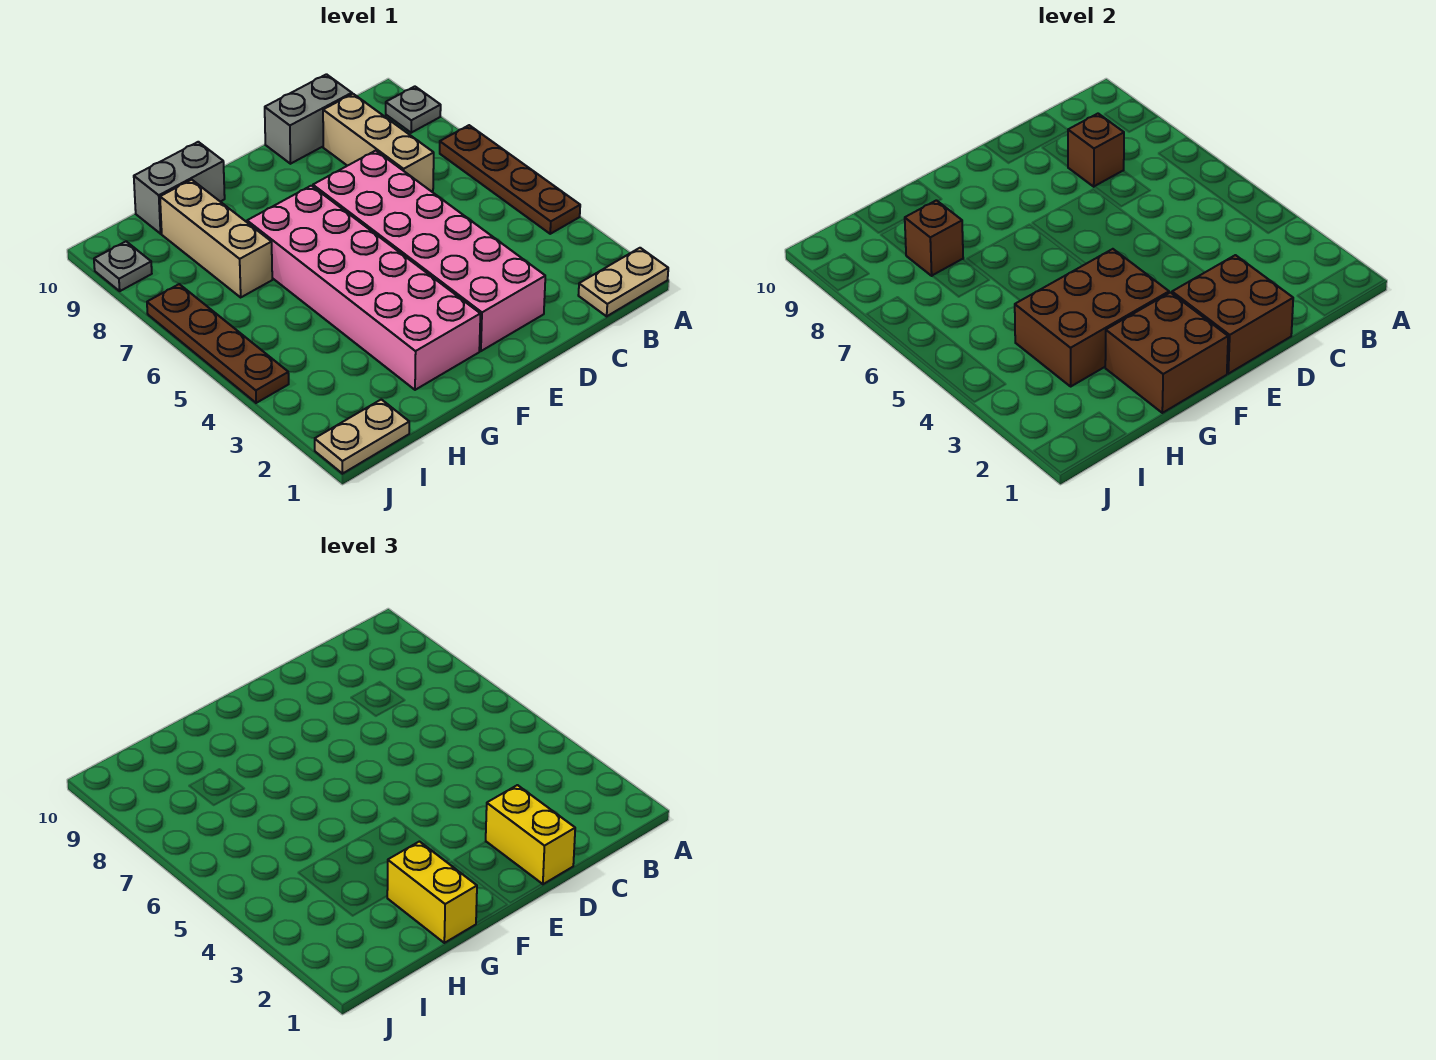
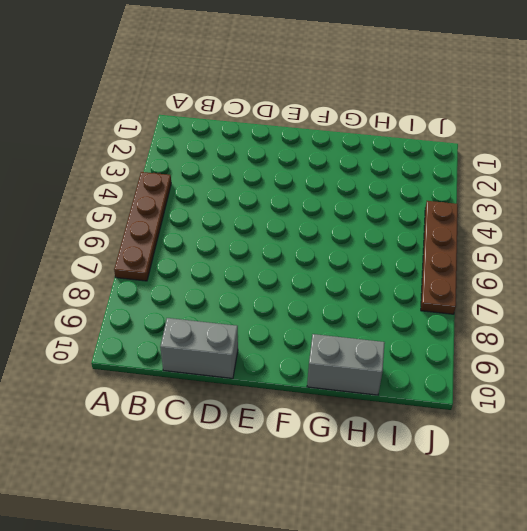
none -> tan plate A1:B1 level 1
none -> grey plate A9 level 1
none -> tan brick C7:C9 level 1

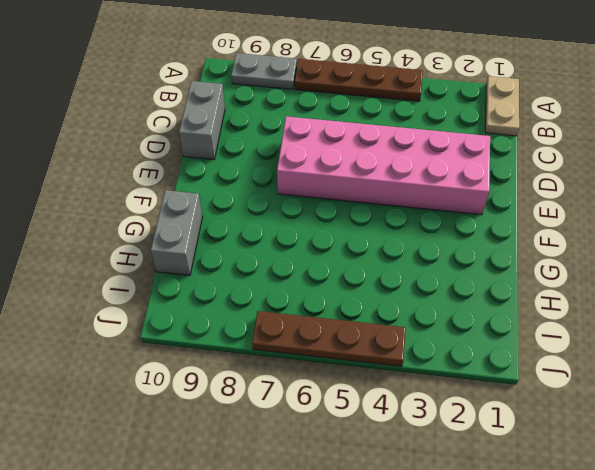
grey plate A8:A9 level 1 -> grey plate A9 level 1
none -> tan brick C7:C9 level 1
none -> pink brick F2:G7 level 1
none -> tan brick H7:H9 level 1

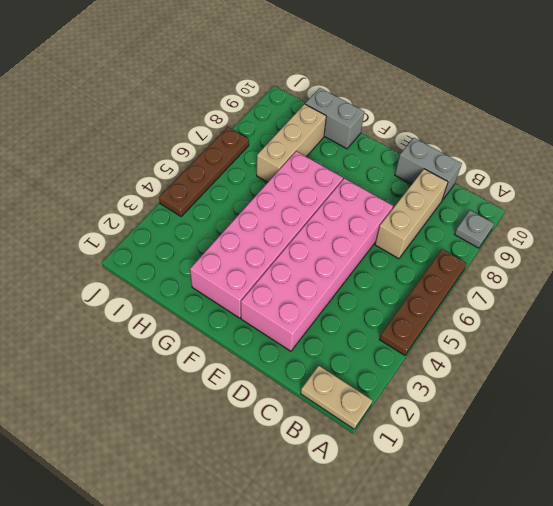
none -> tan plate I1:J1 level 1
none -> grey plate J9 level 1
none -> brown brick C8 level 2

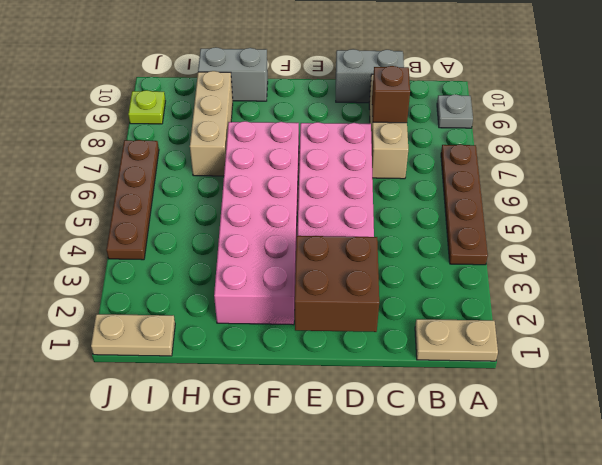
lime plate J9 level 1 -> grey plate J9 level 1
none -> brown brick F1:G2 level 2
none -> brown brick F3:H4 level 2
none -> brown brick H8 level 2

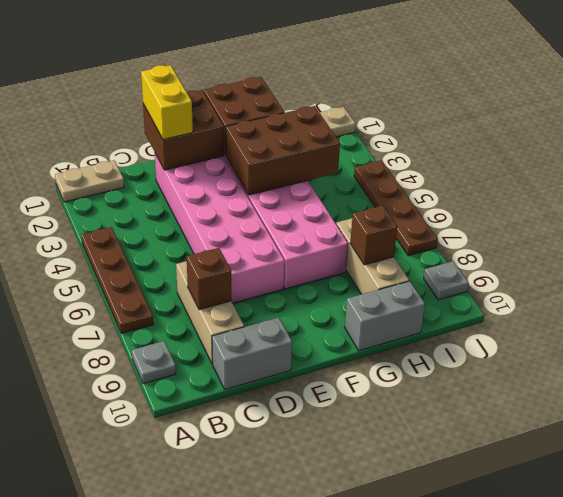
none -> yellow brick G1:G2 level 3

